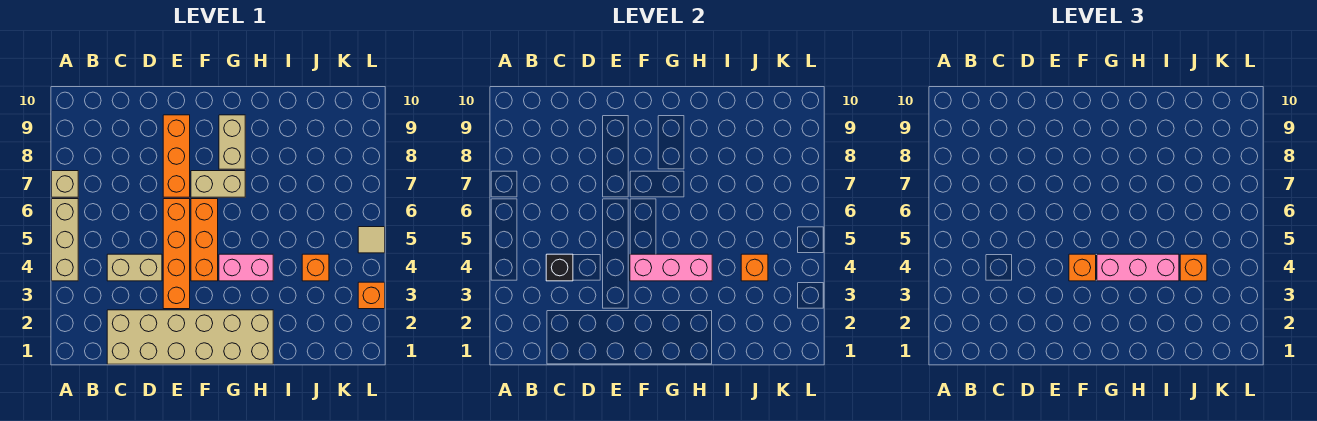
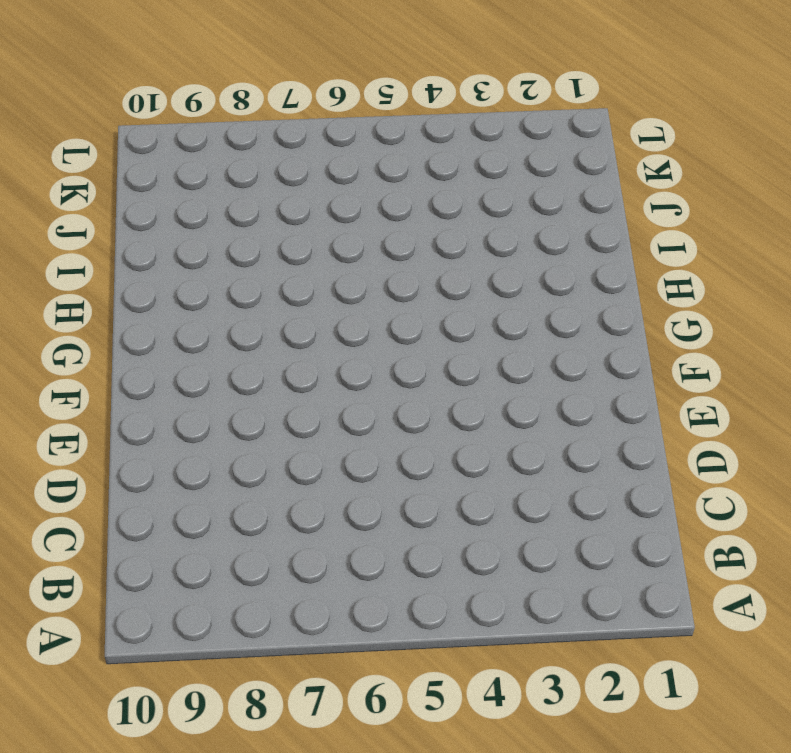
none -> tan brick A4:A6 level 1
none -> tan brick A7 level 1
none -> tan brick C1:H2 level 1

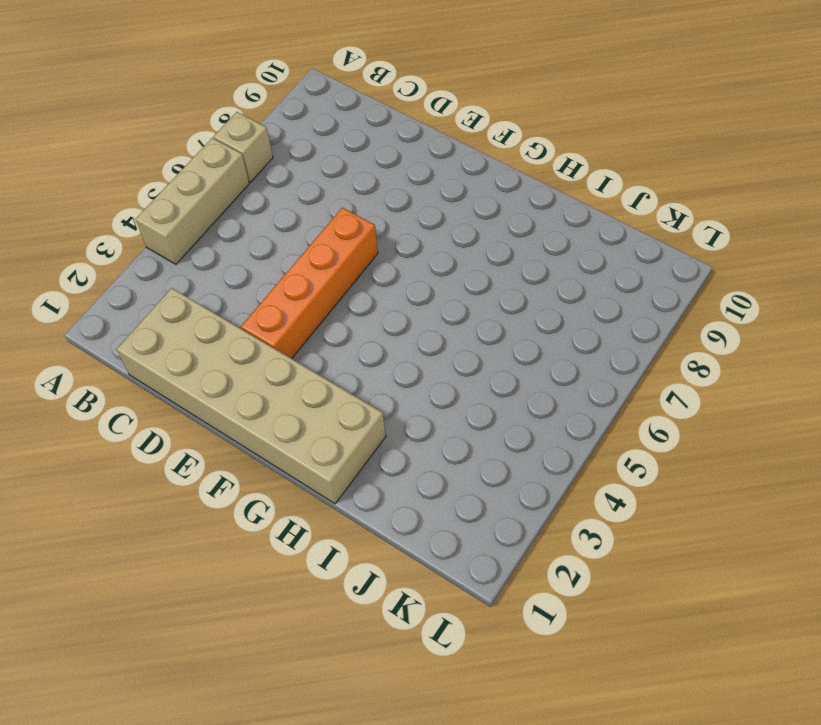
none -> tan brick C4:D4 level 1
none -> orange brick E7:E9 level 1
none -> orange brick F4:F6 level 1

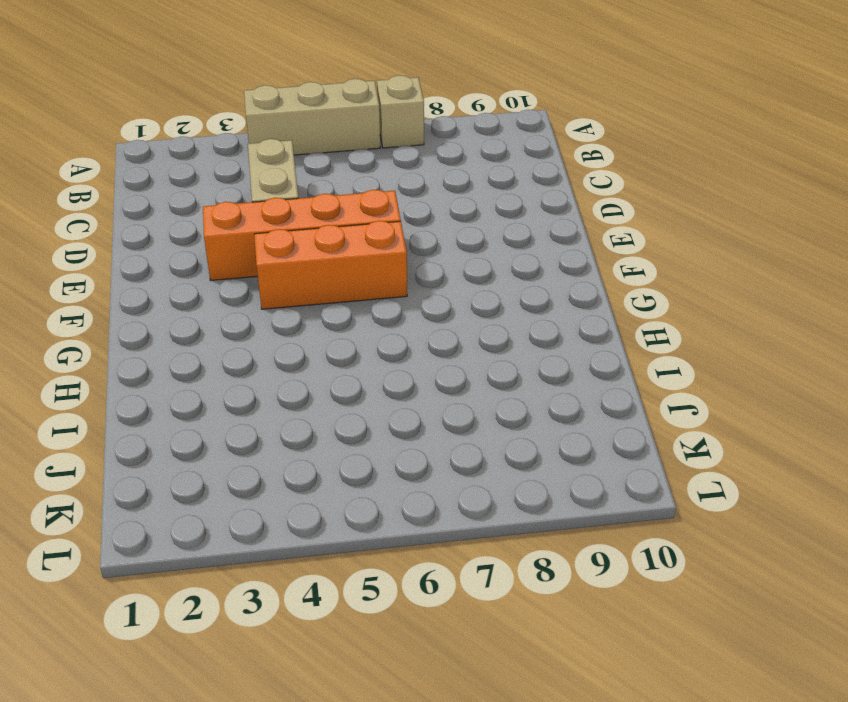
none -> tan brick C1:H2 level 1
none -> orange brick E7:E9 level 1
none -> tan brick F7:G7 level 1

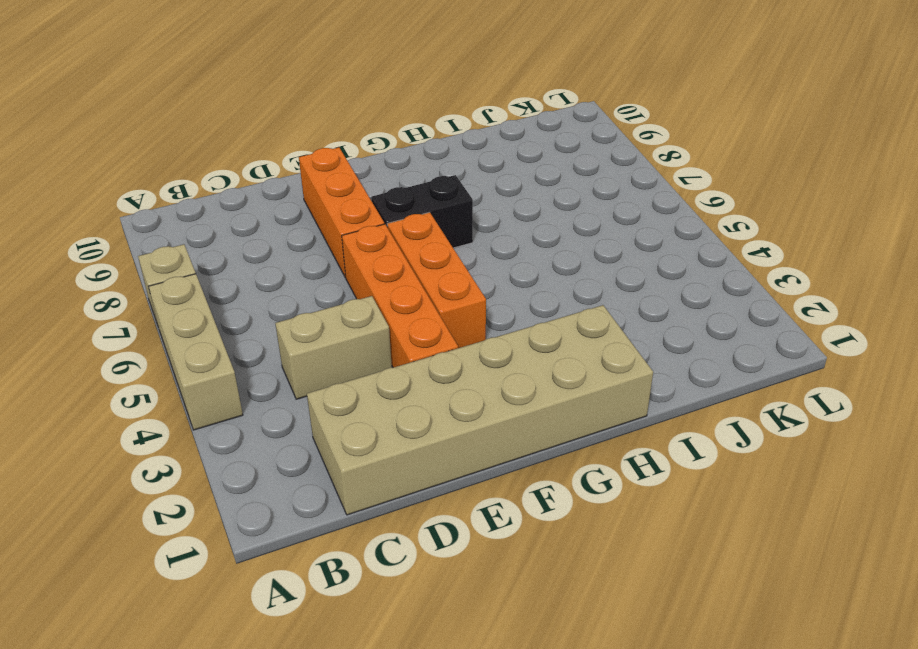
black brick F7:G7 level 1 -> tan brick F7:G7 level 1
none -> pink brick G4:H4 level 1
none -> tan brick G8:G9 level 1
none -> orange brick J4 level 1

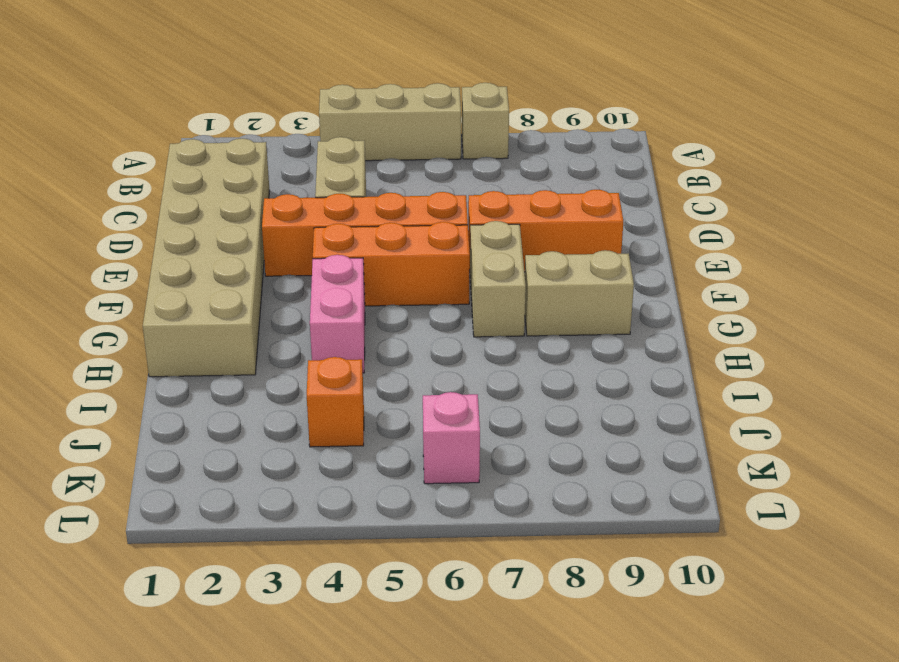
pink brick K6 level 1 -> none
none -> orange brick L3 level 1
none -> tan tile L5 level 1
none -> black brick C4 level 2

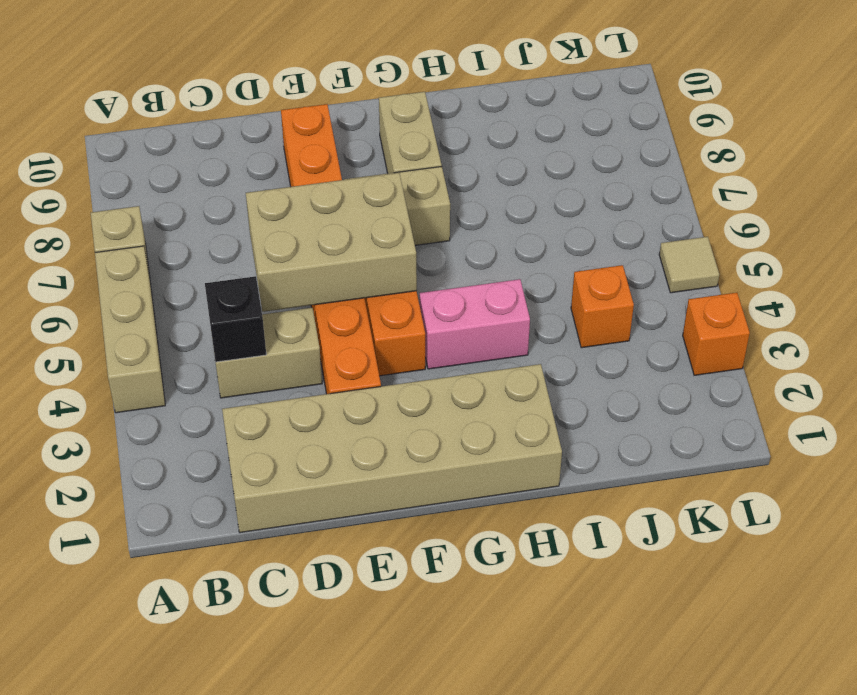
tan brick D5:F6 level 2 -> none
none -> pink brick F4:H4 level 2
none -> orange brick J4 level 2
none -> orange brick F4 level 3

